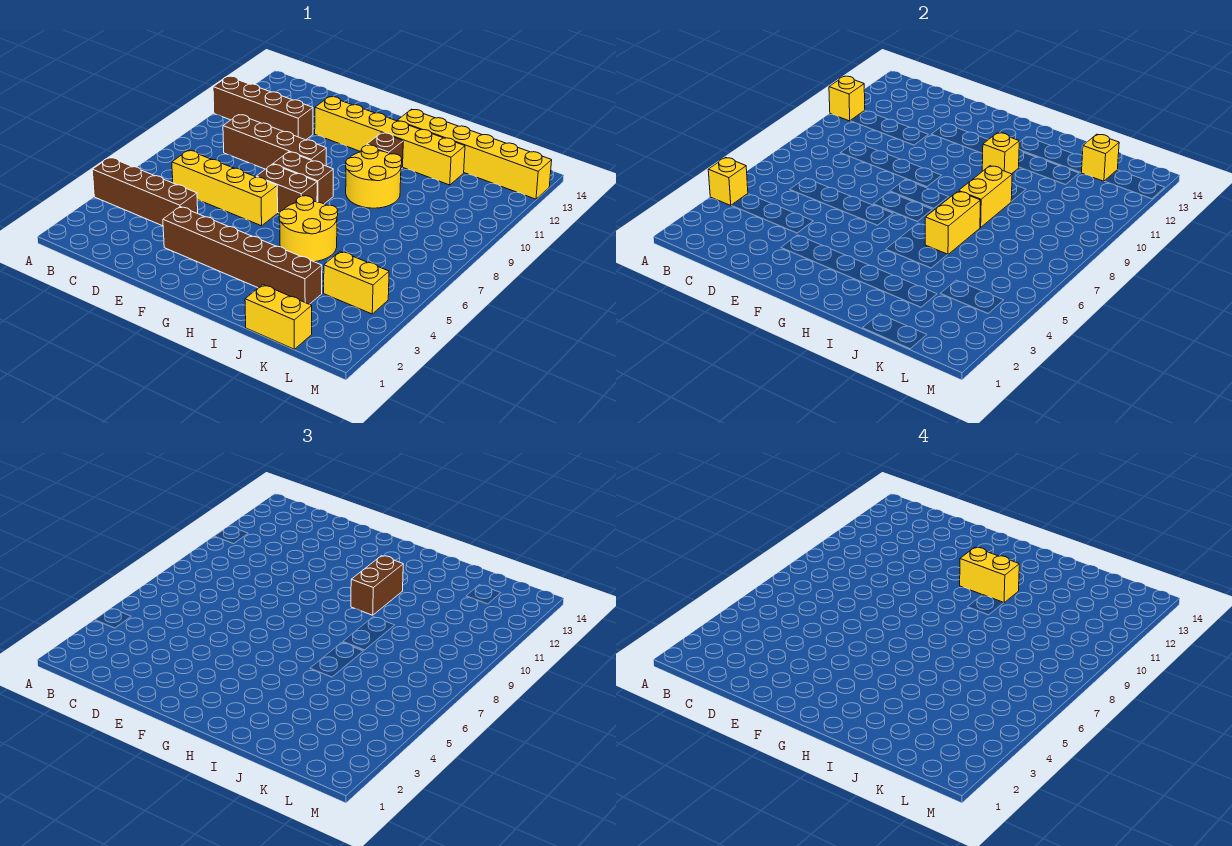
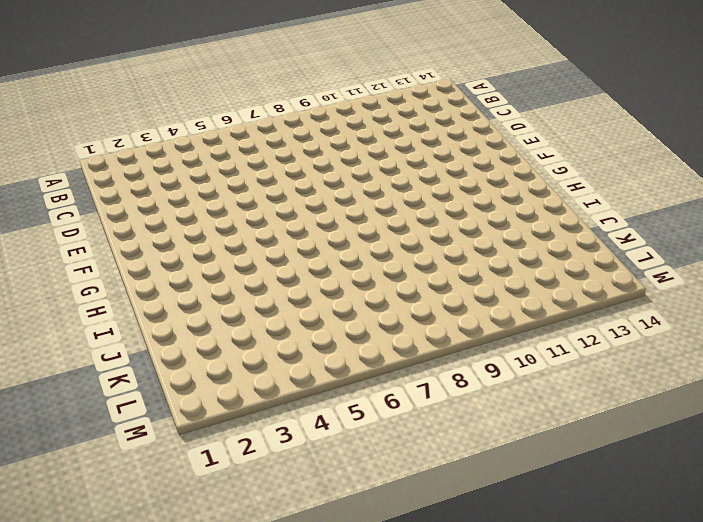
none -> brown brick A4:D4 level 1
none -> brown brick A11:D11 level 1
none -> yellow brick C6:F6 level 1

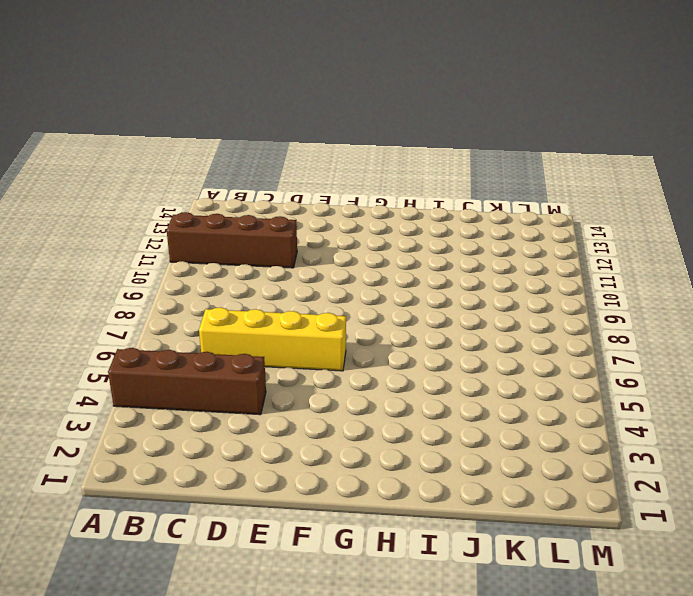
none -> brown brick C9:F9 level 1
none -> brown brick E3:J3 level 1
none -> yellow brick E12:J12 level 1

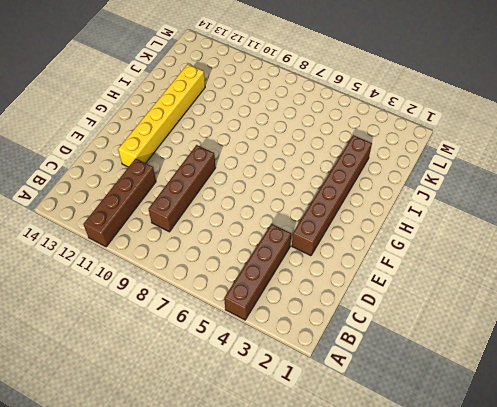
none -> yellow brick C6:F6 level 1
none -> brown brick F7:G7 level 1
none -> brown brick F8:G8 level 1

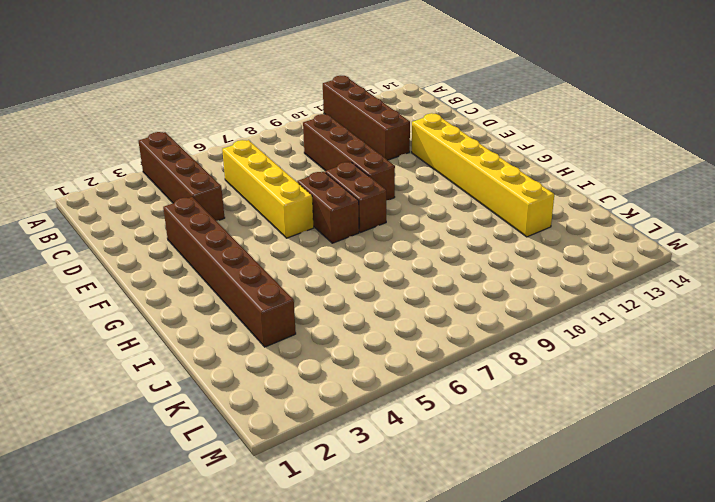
none -> yellow round brick H5:I6 level 1
none -> yellow round brick H9:I10 level 1
none -> brown brick H11 level 1

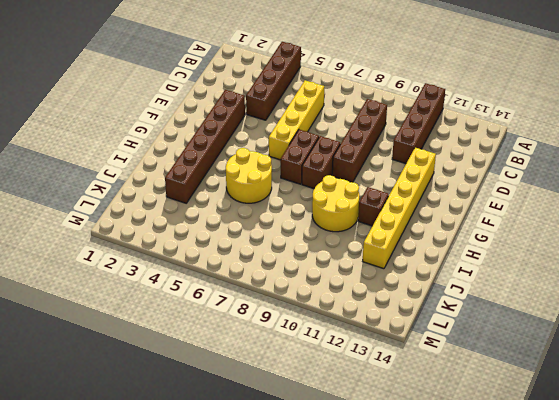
none -> yellow brick H13:M13 level 1
none -> yellow brick J1:K1 level 1
none -> yellow brick K4:L4 level 1

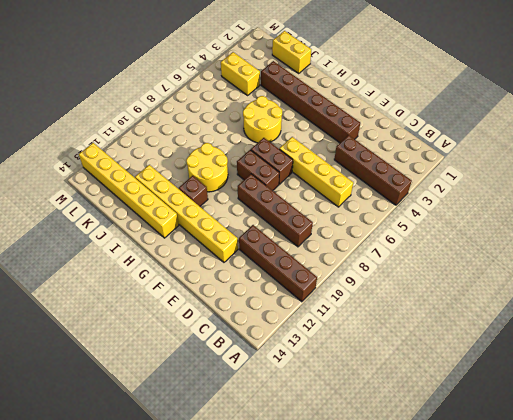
none -> yellow brick A4 level 2
none -> yellow brick A11 level 2
none -> yellow brick H11 level 2

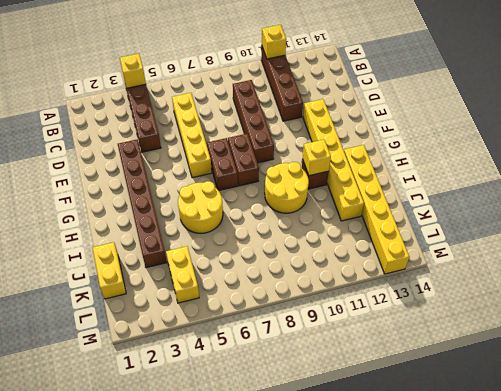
none -> yellow brick I6:I7 level 2
none -> yellow brick I8:I9 level 2
none -> yellow brick K13 level 2

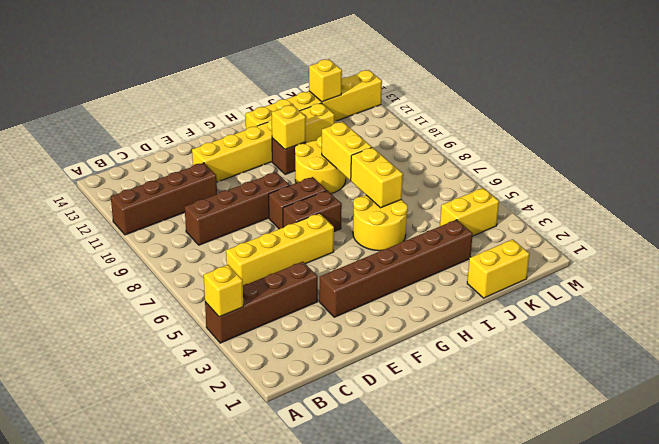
none -> yellow brick A11 level 2
none -> brown brick H10:H11 level 3
none -> yellow brick G11:H11 level 4

